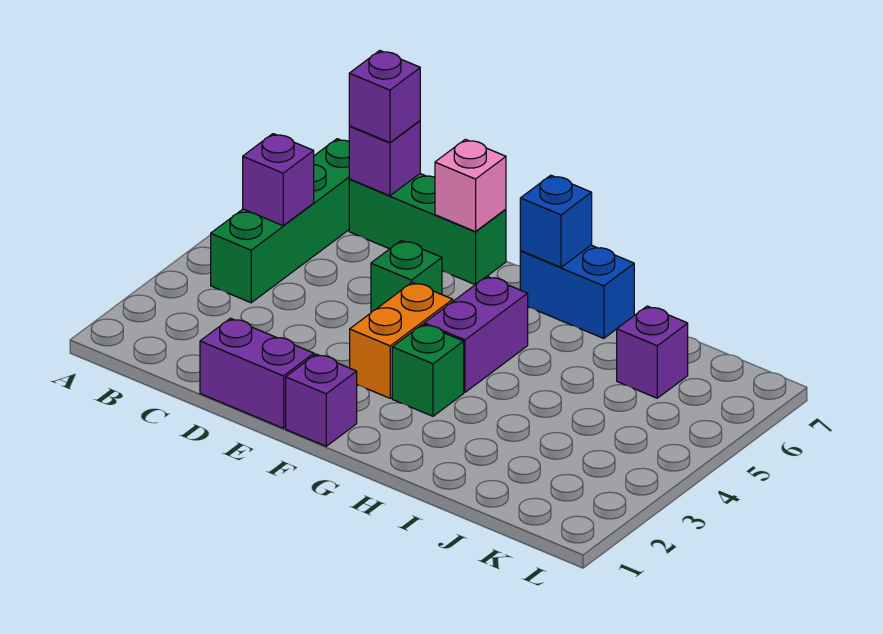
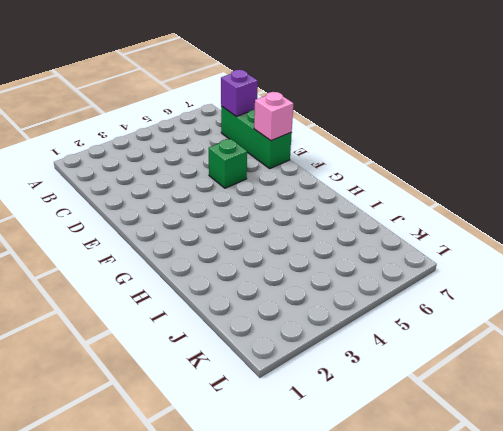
none -> green brick B4:B7 level 1
none -> purple brick D1:E1 level 1
none -> purple brick F1 level 1

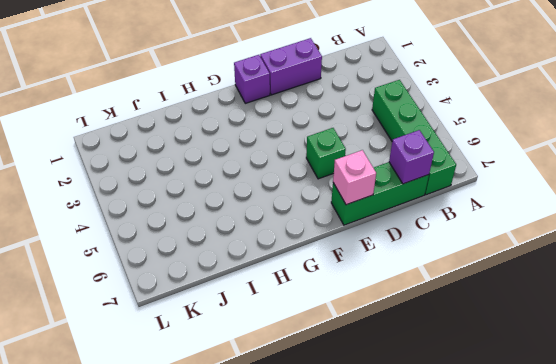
none -> orange brick F3:F4 level 1
none -> green brick G3 level 1
none -> purple brick G4:G5 level 1

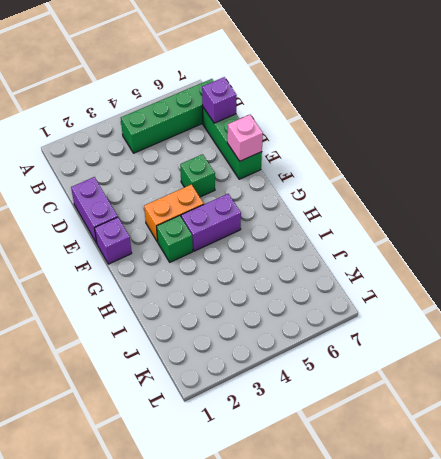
none -> blue brick G7:H7 level 1
none -> purple brick J6 level 1
none -> purple brick B5 level 2

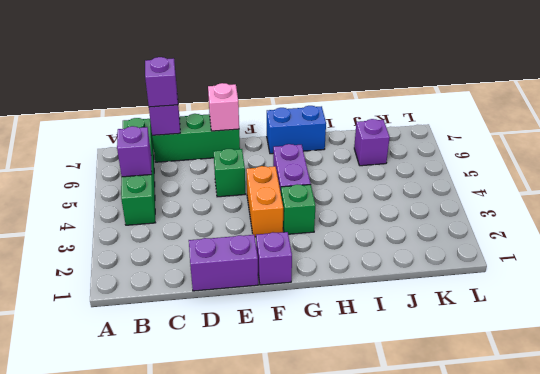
none -> blue brick G7 level 2

